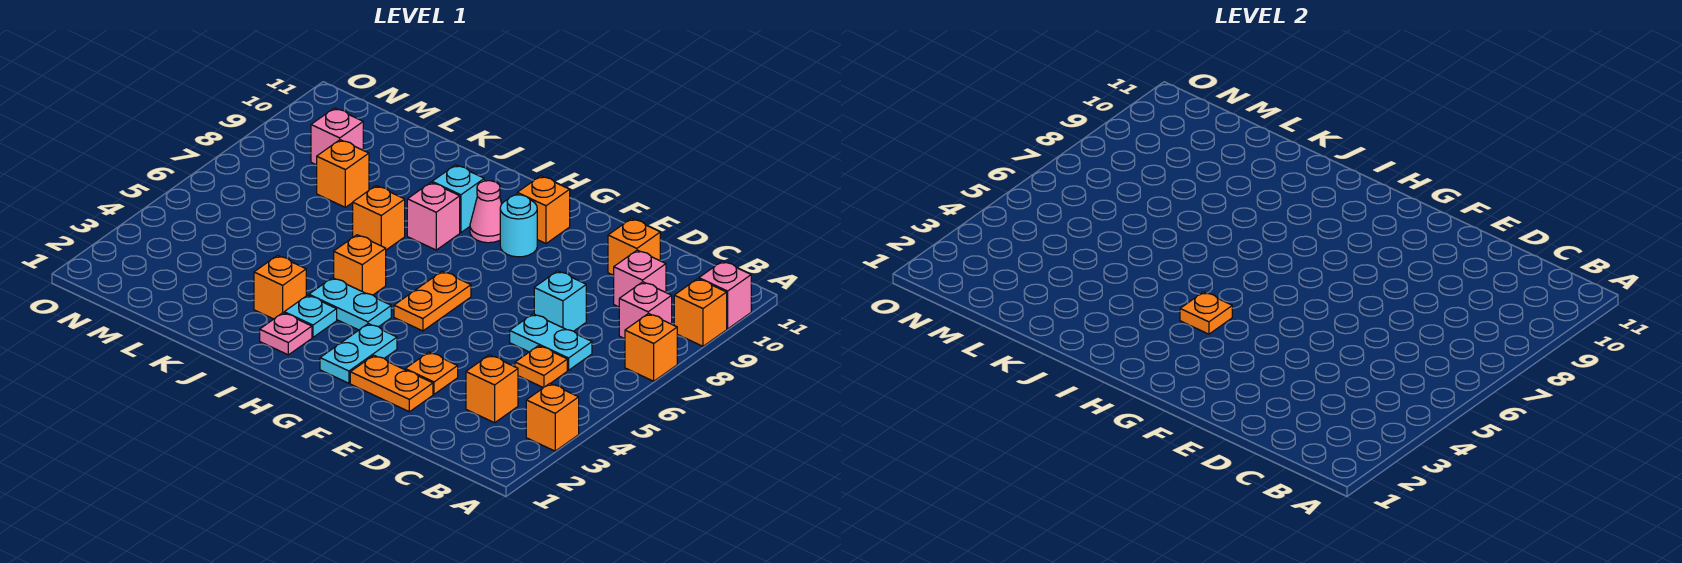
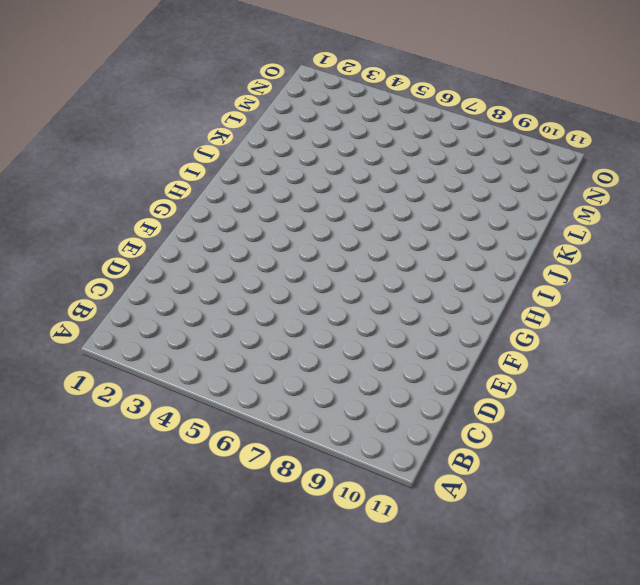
none -> orange brick A3 level 1
none -> orange brick A7 level 1
none -> orange brick A9 level 1

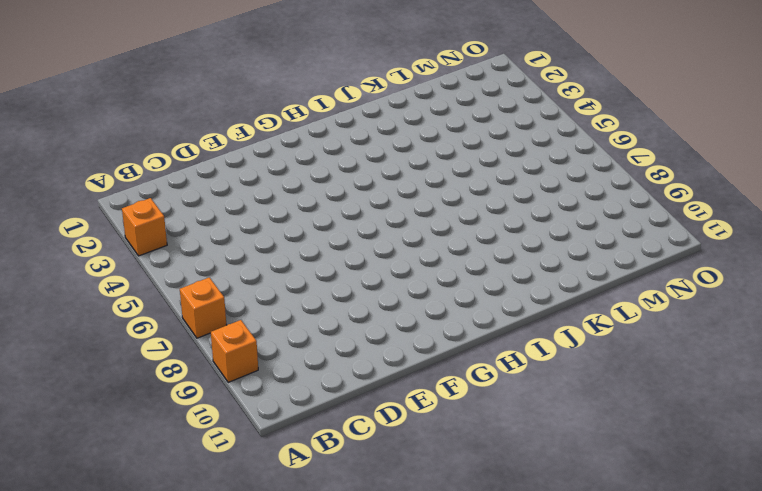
none -> pink brick A10 level 1
none -> pink brick B8 level 1
none -> orange brick C3 level 1

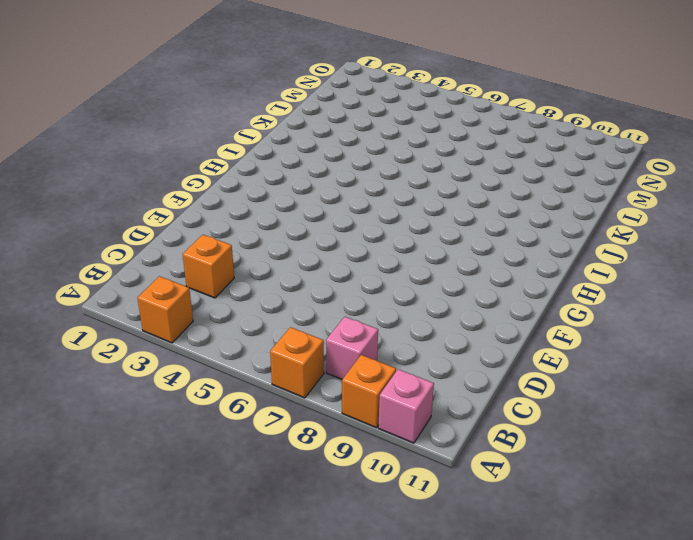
none -> orange plate C5 level 1
none -> cyan plate C6:D6 level 1
none -> pink brick C9 level 1

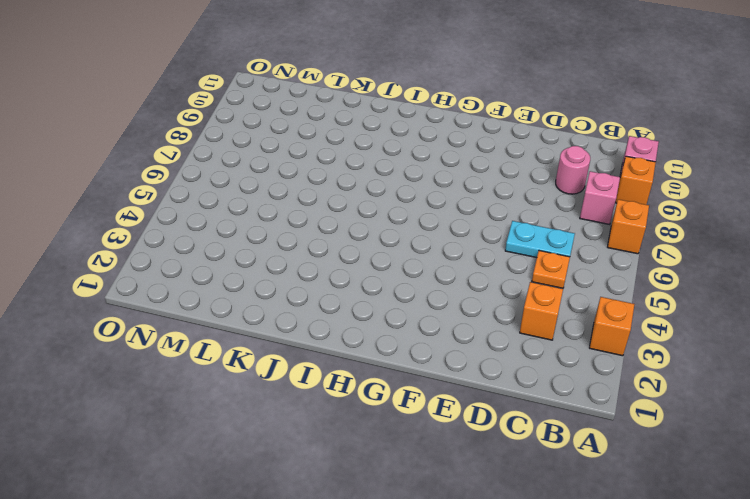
pink round brick C9 level 1 -> pink brick C9 level 1
none -> cyan brick D7 level 1
none -> orange brick D10 level 1
none -> orange plate E2:F2 level 1

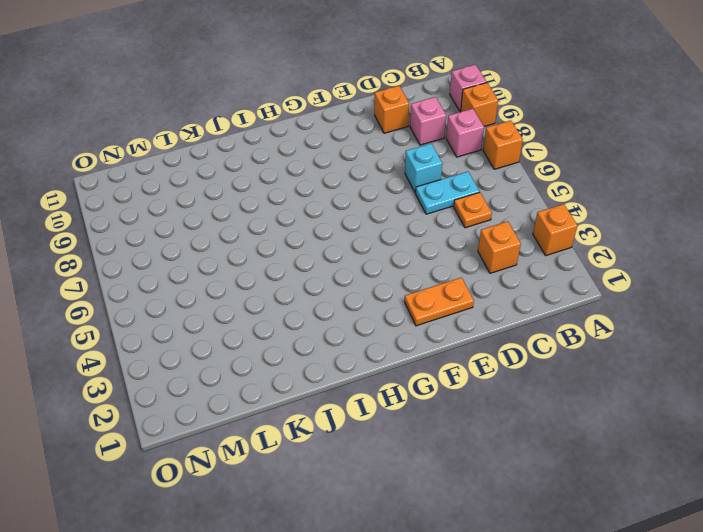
none -> orange plate E3 level 1
none -> cyan plate G2:G3 level 1
none -> orange plate G5:G6 level 1

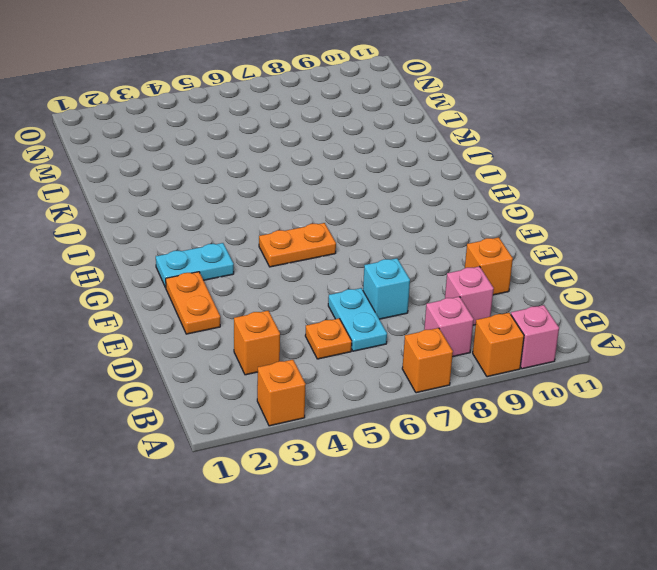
none -> orange plate E3 level 1
none -> cyan round brick G9 level 1
none -> orange brick G10 level 1

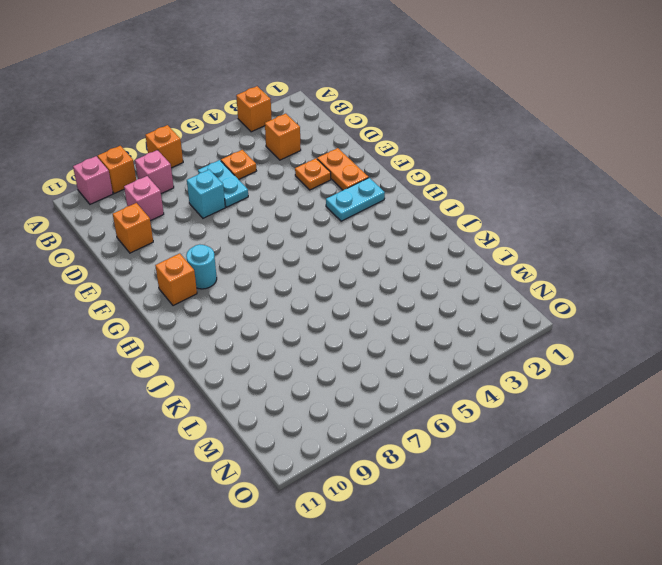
none -> orange plate G5:G6 level 1
none -> cyan plate H4:I4 level 1
none -> pink cone H9 level 1

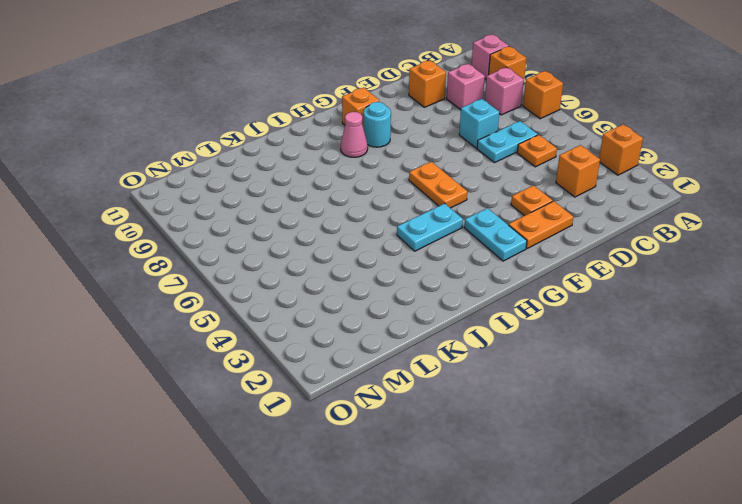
none -> pink plate I2 level 1
none -> cyan plate I3 level 1
none -> orange brick I5 level 1

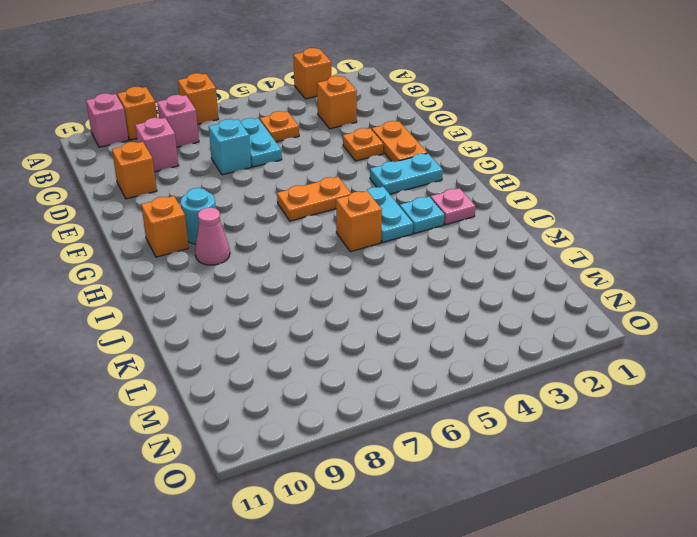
none -> pink brick I8 level 1
none -> cyan brick I9 level 1
none -> orange brick J3 level 1

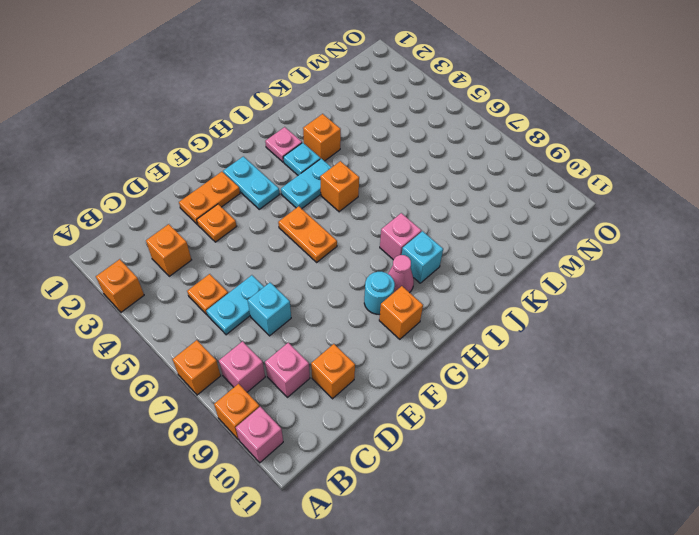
none -> orange brick J7 level 1
none -> orange brick L8 level 1
none -> pink brick M9 level 1

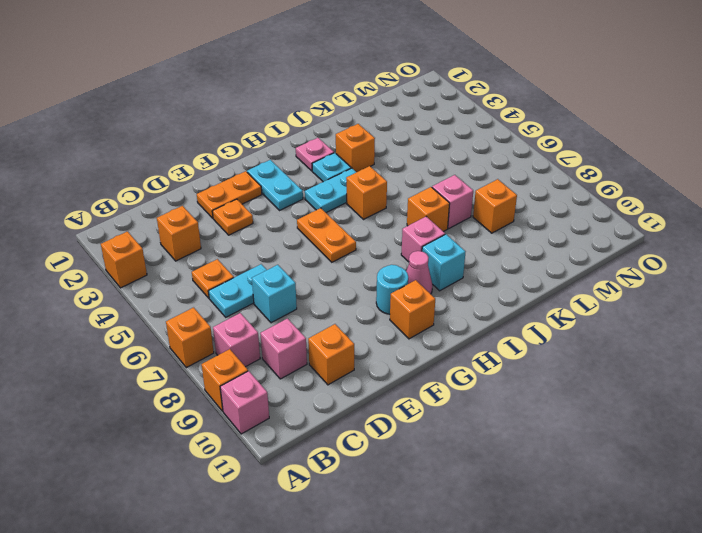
pink brick K7 level 1 -> pink brick M9 level 1
none -> orange plate H4 level 2

